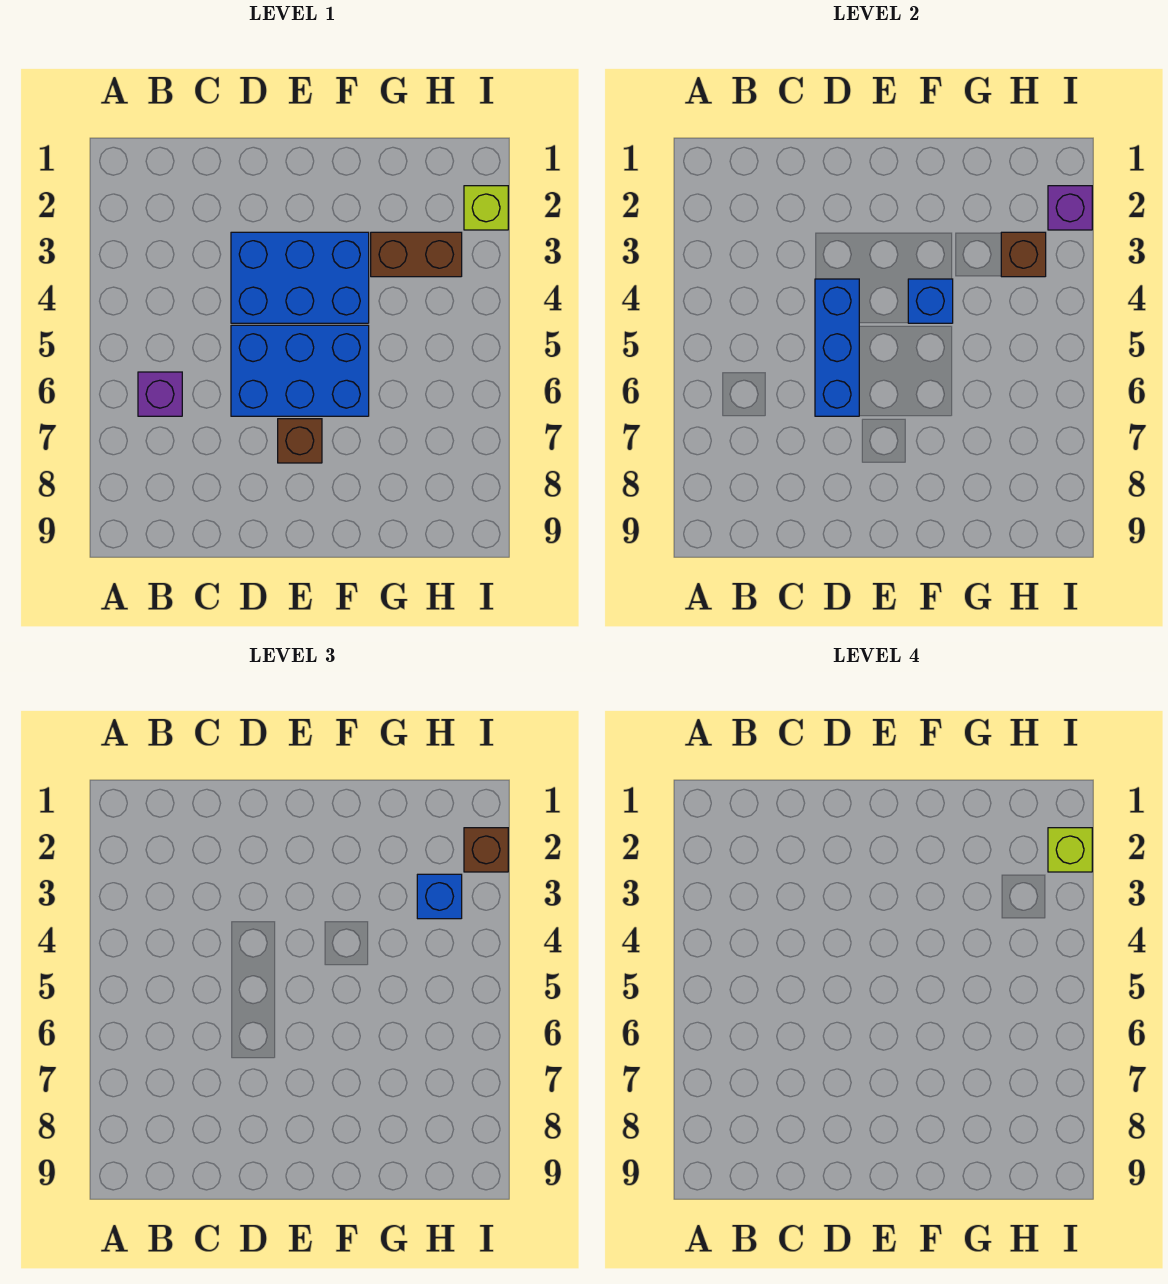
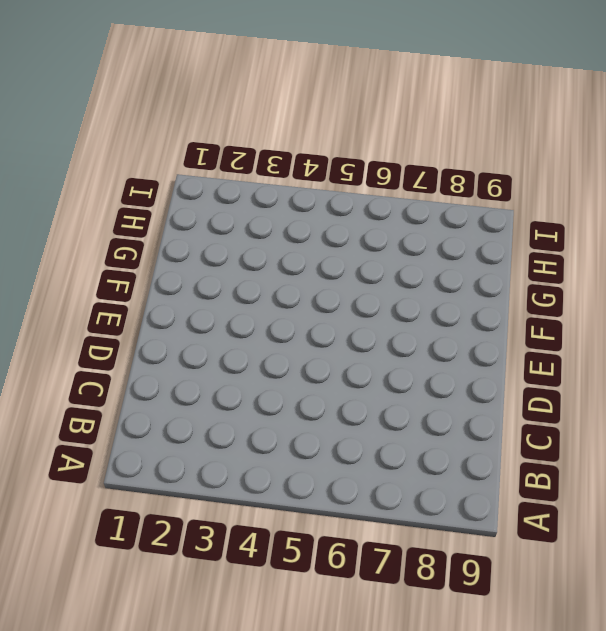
none -> purple brick B6 level 1
none -> blue brick D3:F4 level 1
none -> blue brick D5:F6 level 1

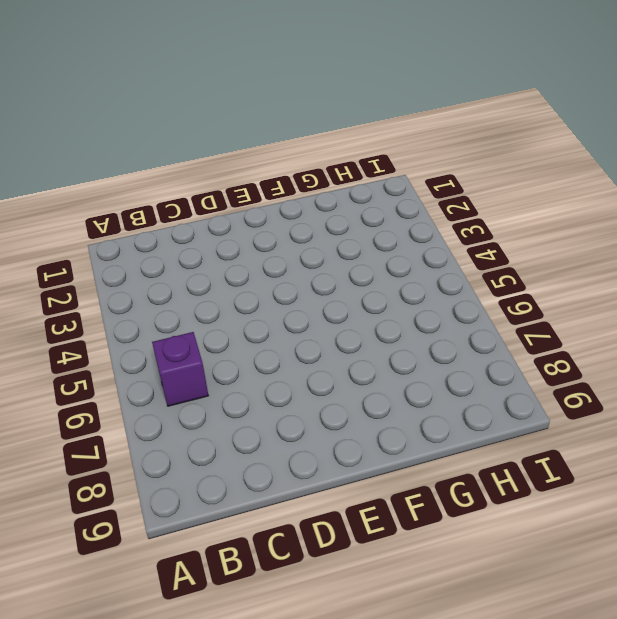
none -> blue brick D3:F4 level 1
none -> blue brick D5:F6 level 1
none -> brown brick E7 level 1

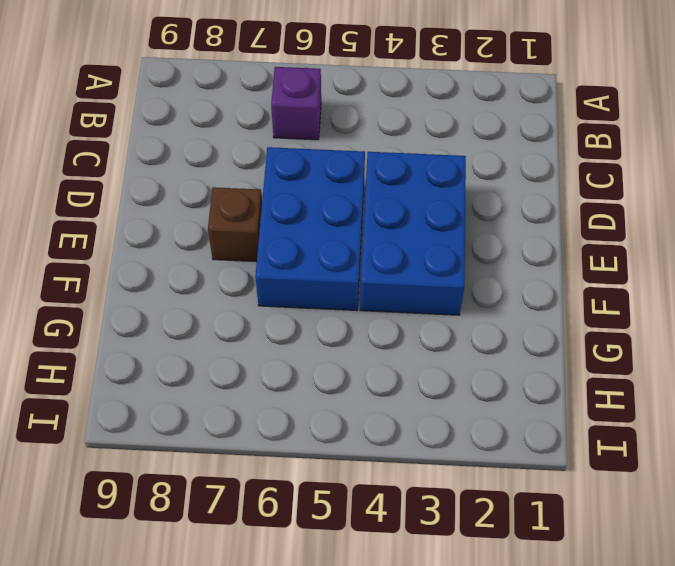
none -> brown brick G3:H3 level 1
none -> lime brick I2 level 1
none -> blue brick D4:D6 level 2

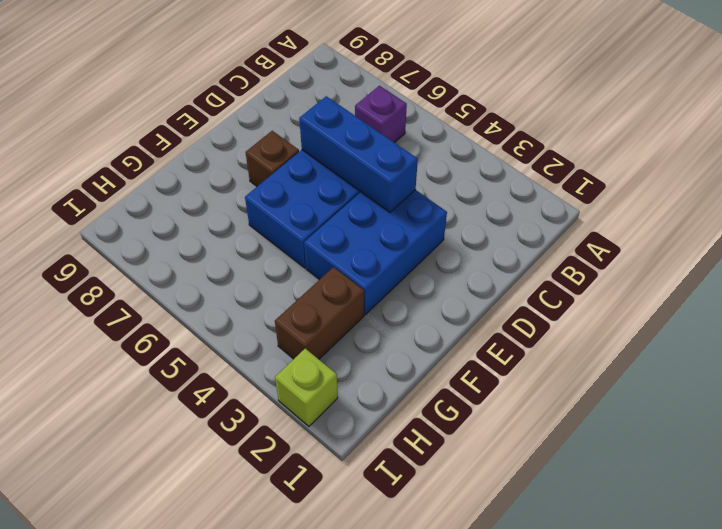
none -> blue brick F4 level 2
none -> brown brick H3 level 2
none -> purple brick I2 level 2

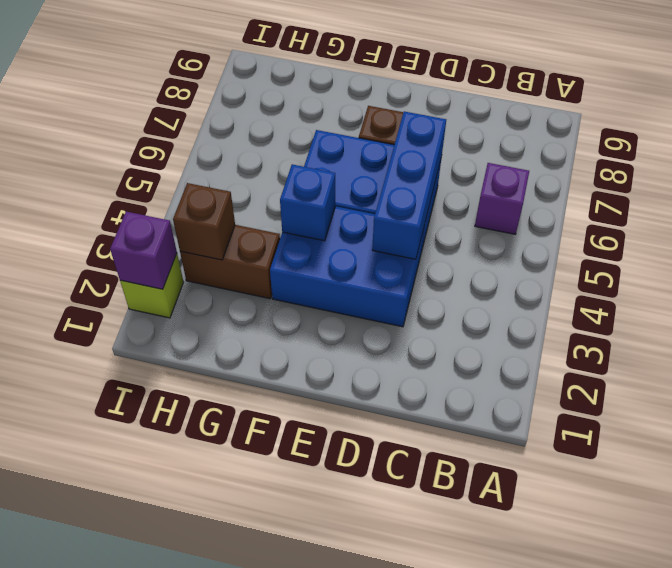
none -> blue brick H3 level 3
none -> brown brick I2 level 3
none -> lime brick I2 level 4

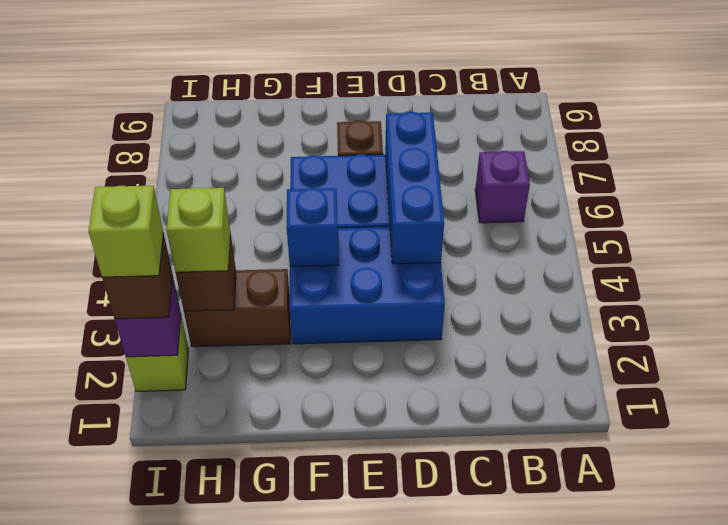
lime brick H3 level 3 -> blue brick H3 level 3

